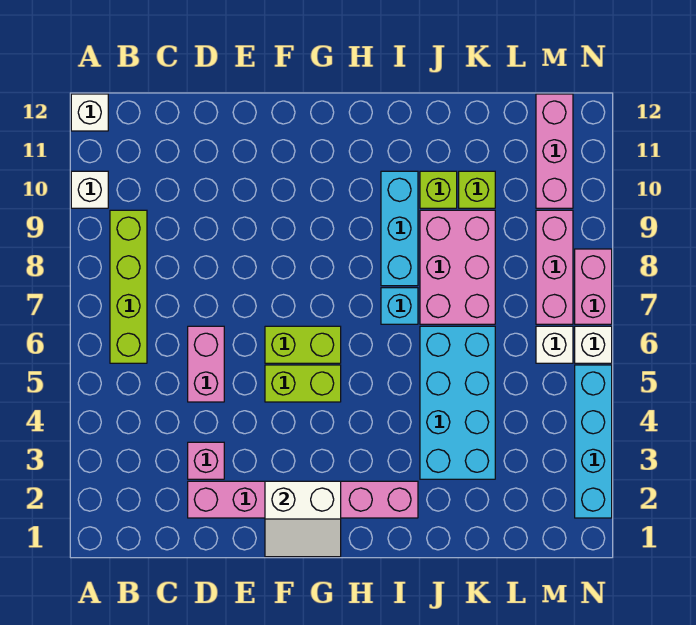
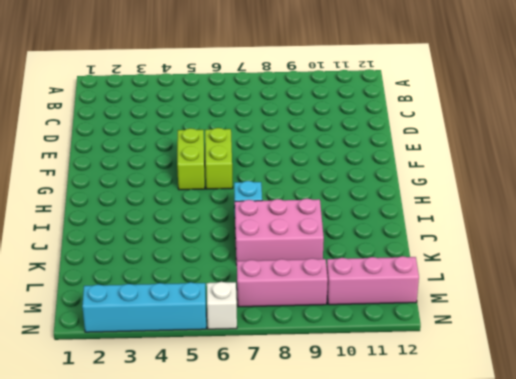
none -> white brick A10 level 1
none -> white brick A12 level 1
none -> lime brick B6:B9 level 1

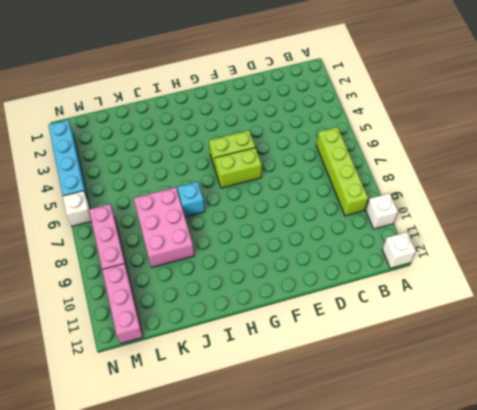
none -> pink brick D2:I2 level 1
none -> pink brick D3 level 1
none -> pink brick D5:D6 level 1

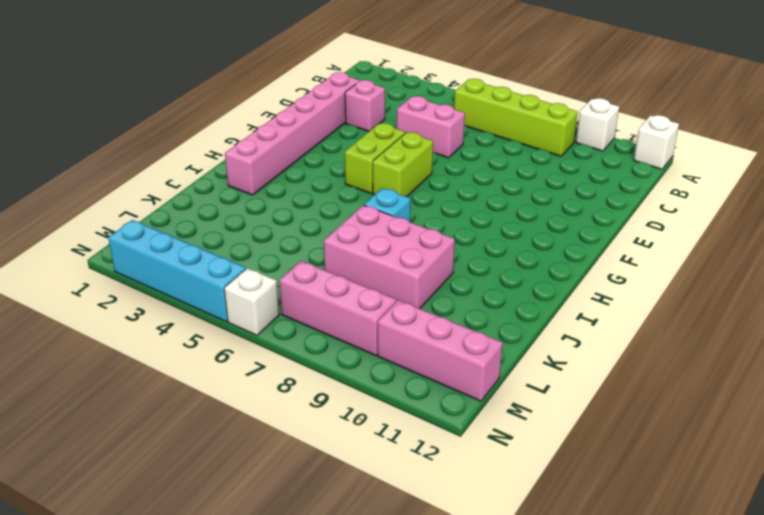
none -> cyan brick I8:I10 level 1
none -> cyan brick J3:K6 level 1
none -> lime brick J10 level 1

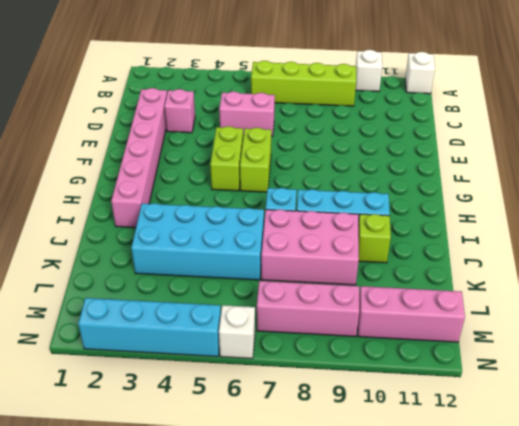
none -> lime brick K10 level 1
none -> white brick M6 level 1
none -> pink brick N7:N8 level 1

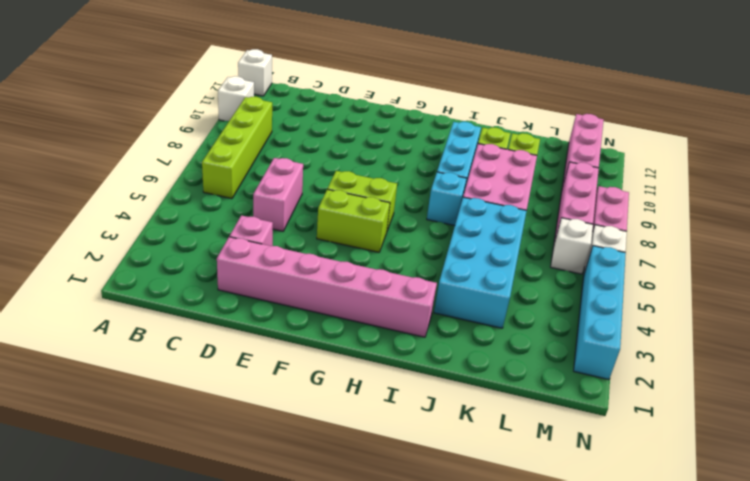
none -> white slope F1:G2 level 2 top 2

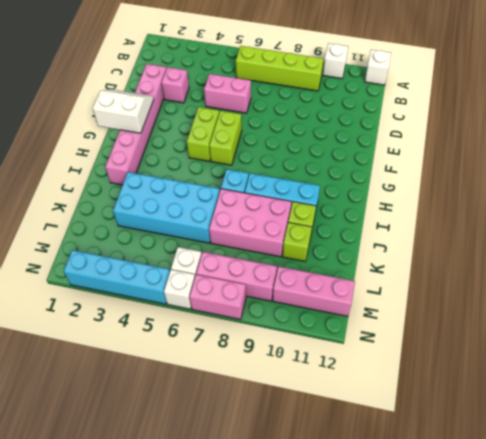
white slope F1:G2 level 2 top G -> white slope F1:G2 level 2 top 2

